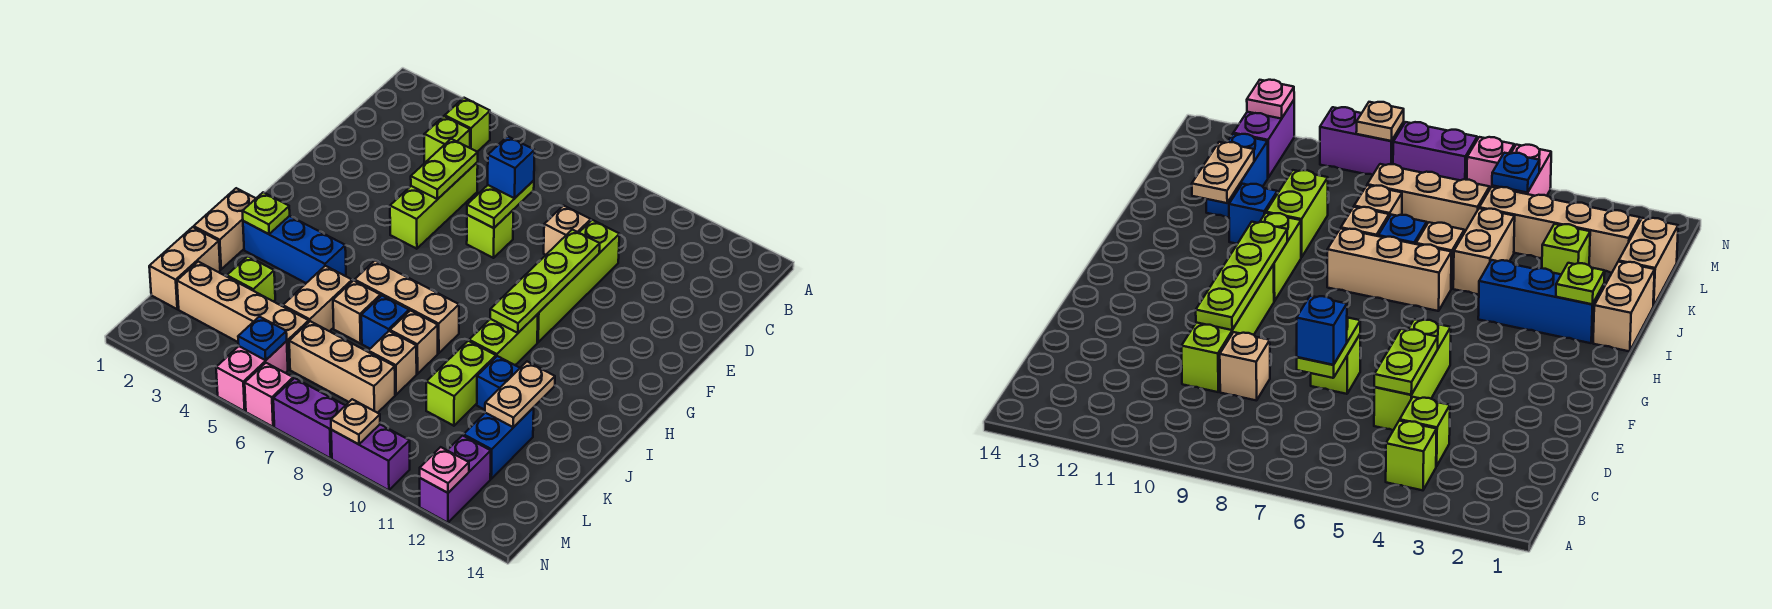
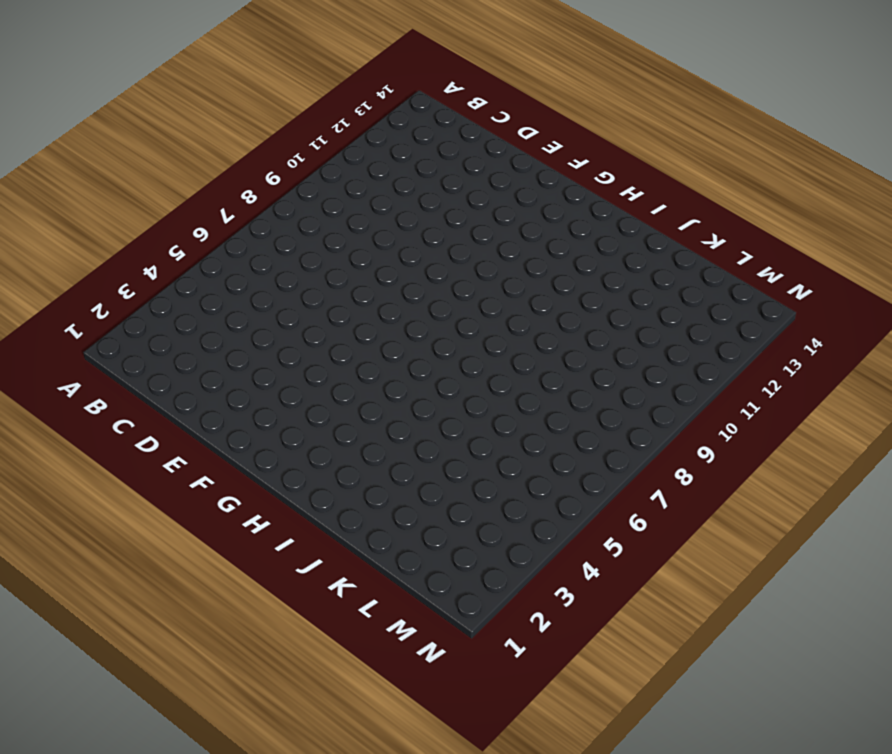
none -> lime brick B4 level 1
none -> lime brick C4 level 1
none -> lime brick D5:F5 level 1
none -> tan brick D9 level 1

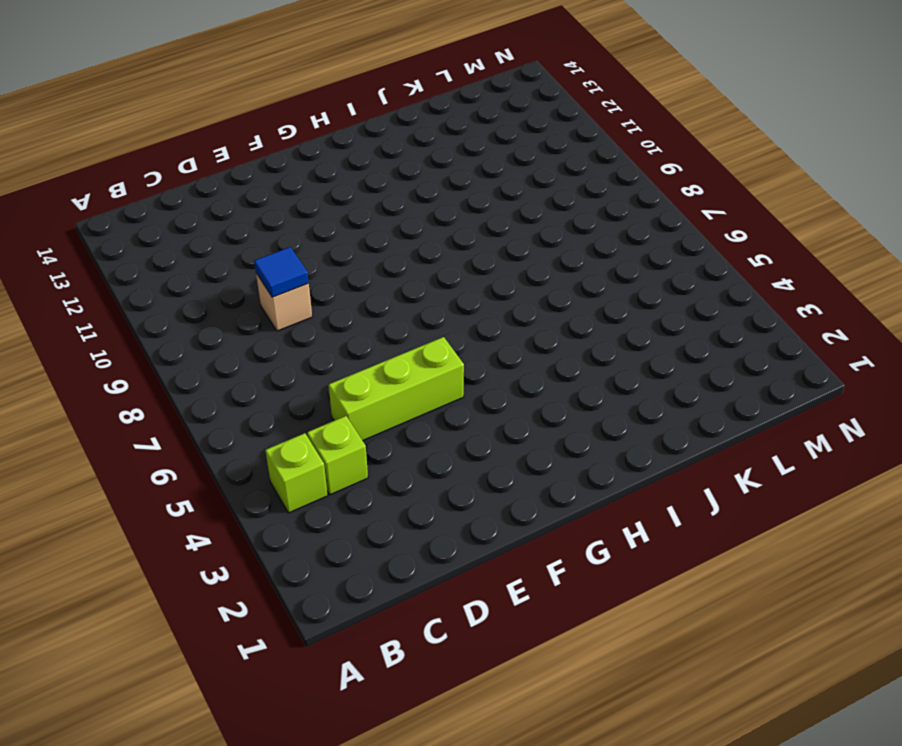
blue tile D9 level 2 -> none
none -> lime brick D10:G10 level 1
none -> lime brick E7 level 1
none -> lime brick H10:I10 level 1
none -> tan brick I1:J1 level 1

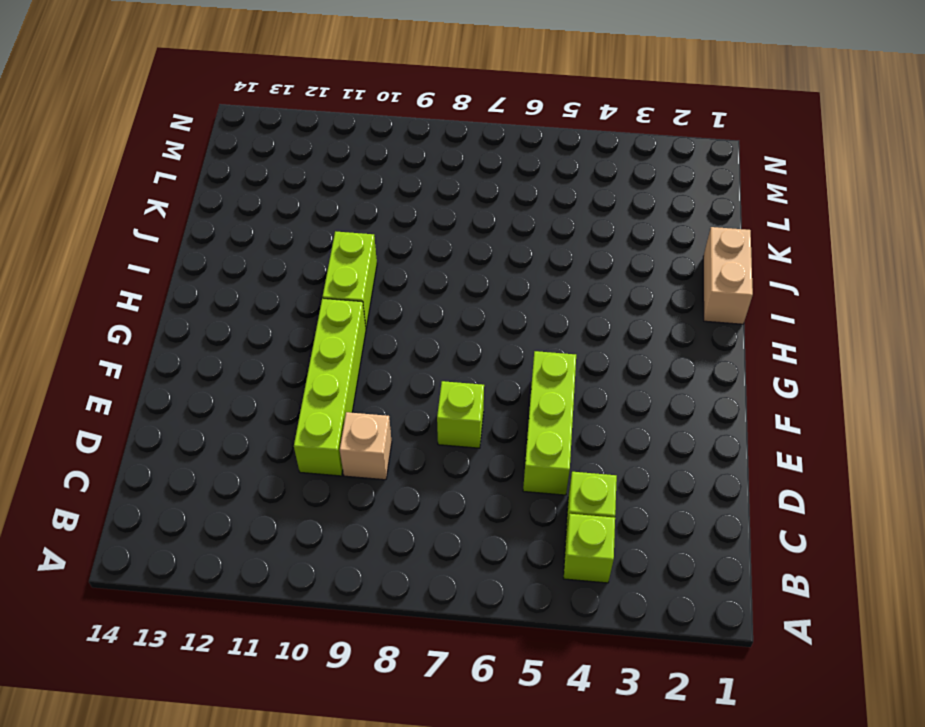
none -> blue brick I2:I4 level 1
none -> tan brick I6:I8 level 1
none -> tan brick J5:K5 level 1
none -> tan brick J6 level 1

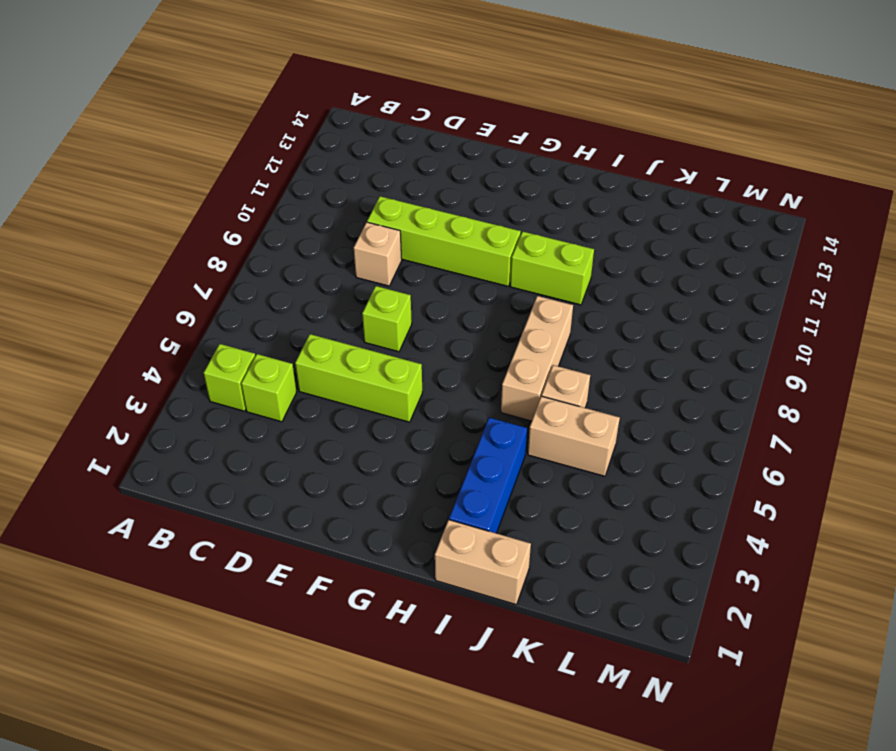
none -> blue brick J7 level 1
none -> tan brick J8 level 1
none -> lime brick J10:K10 level 1
none -> blue brick J11 level 1

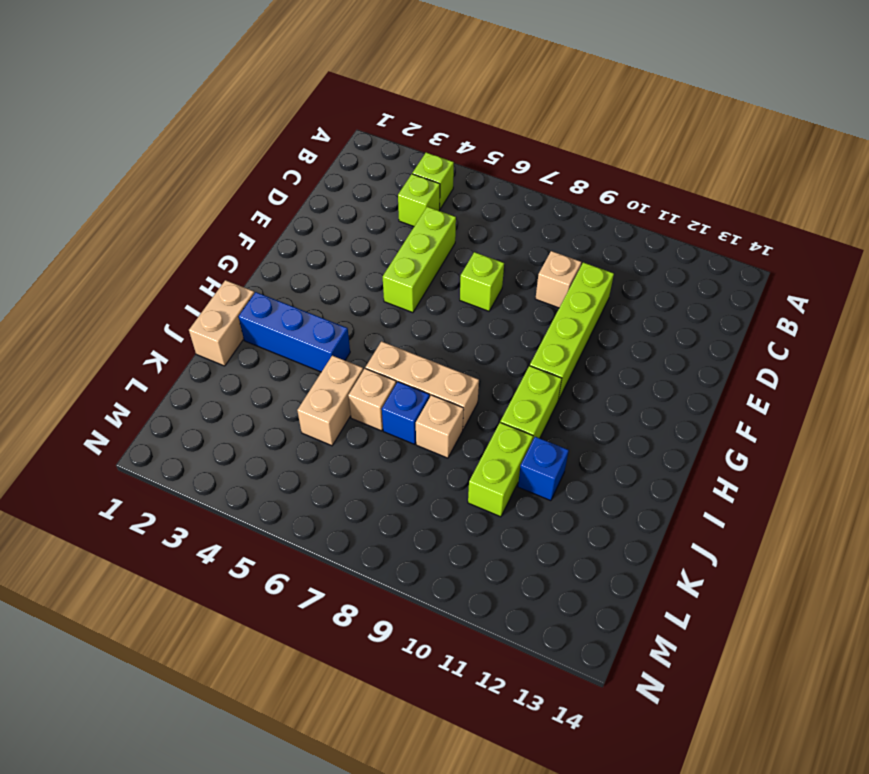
none -> tan brick K1:L1 level 1
none -> lime brick K3 level 1
none -> tan brick K8 level 1
none -> blue brick K12:L12 level 1

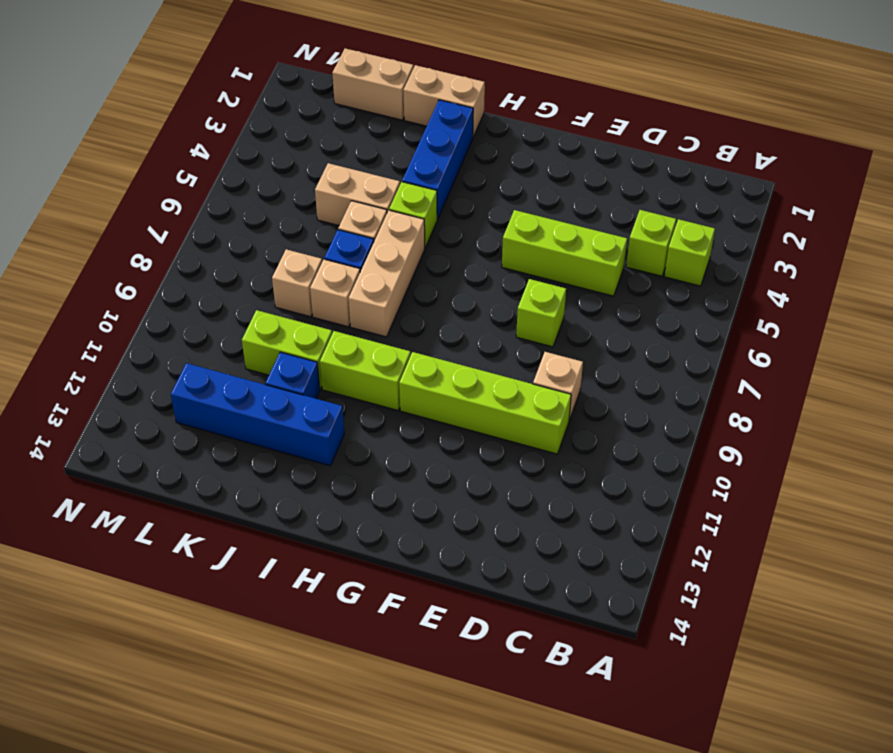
lime brick I5 level 1 -> lime brick K3 level 1
blue brick I12:L12 level 1 -> blue brick K12:L12 level 1
none -> tan brick L2:L5 level 1
none -> tan brick L6:L8 level 1
none -> pink brick M5:N5 level 1
none -> purple brick M12:N12 level 1

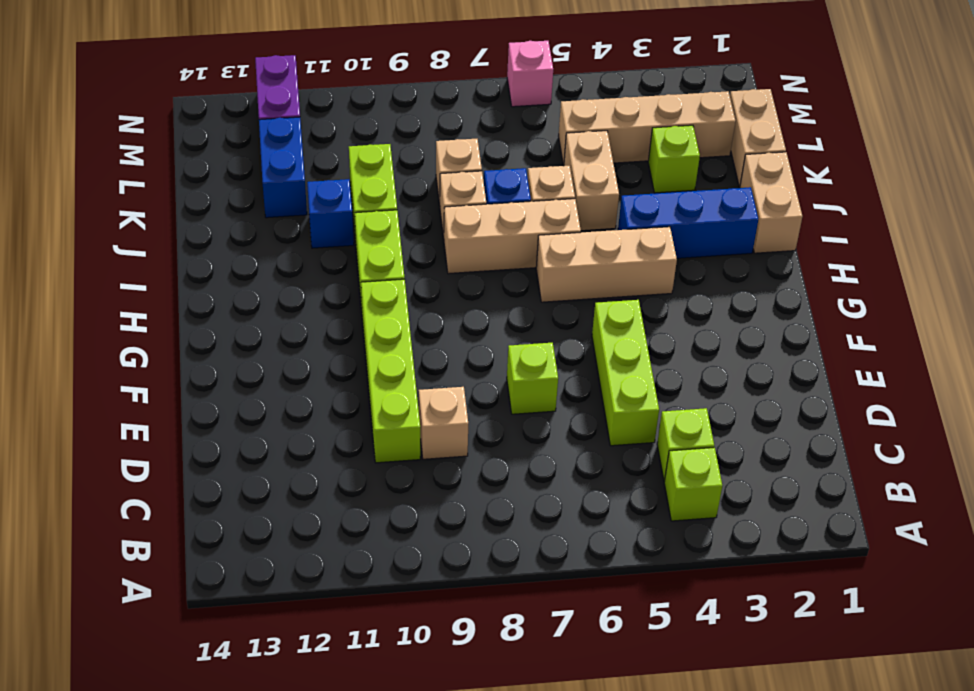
tan brick H4:H6 level 1 -> tan brick L6:L8 level 1
none -> pink brick M5:N5 level 1
none -> purple brick N7:N8 level 1
none -> purple brick N9:N10 level 1
none -> lime plate D5:E5 level 2

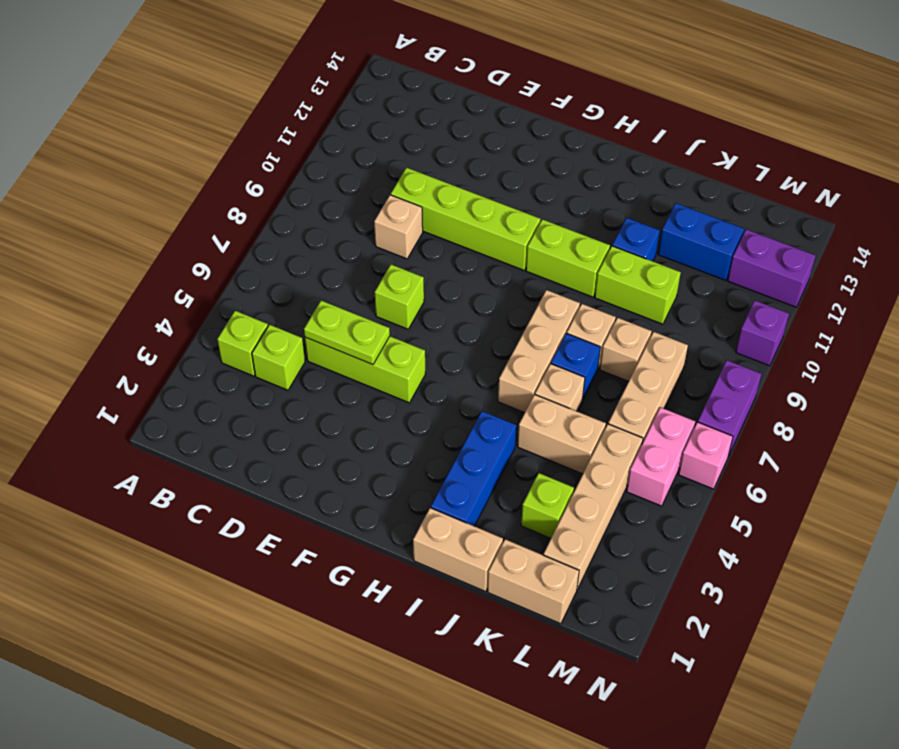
pink brick M5:M6 level 1 -> pink brick M5:N5 level 1
purple brick N10 level 1 -> purple brick N9:N10 level 1
none -> lime plate D7:E7 level 2
none -> lime plate E10:H10 level 2
none -> lime plate I2 level 2
none -> tan plate J12:K12 level 2

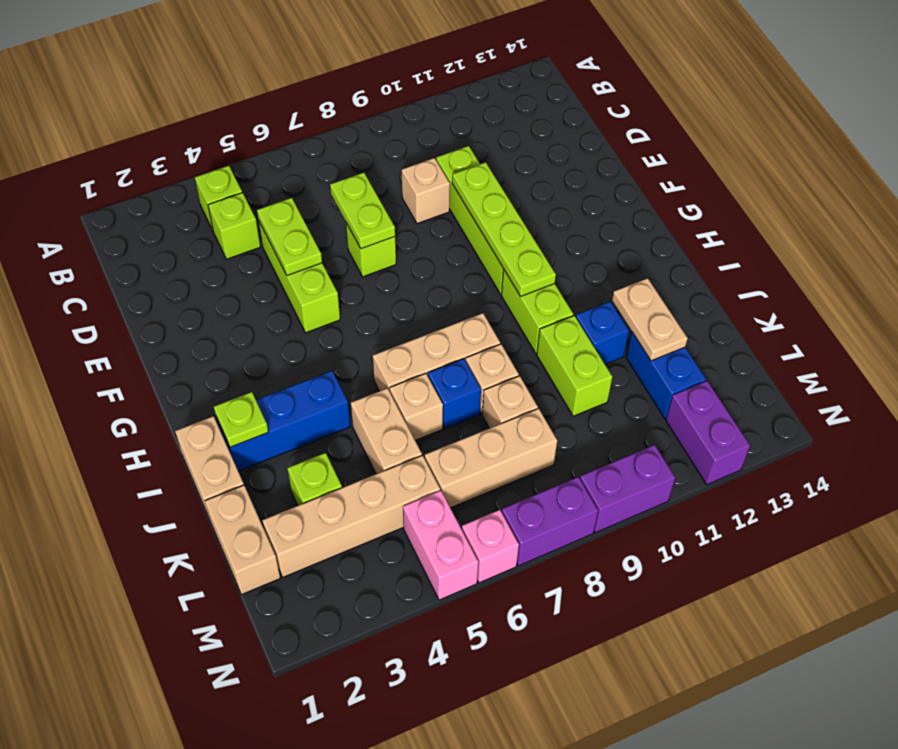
none -> blue plate M5 level 2
none -> tan plate N9 level 2
none -> pink plate N12 level 2
none -> blue brick D7 level 3

